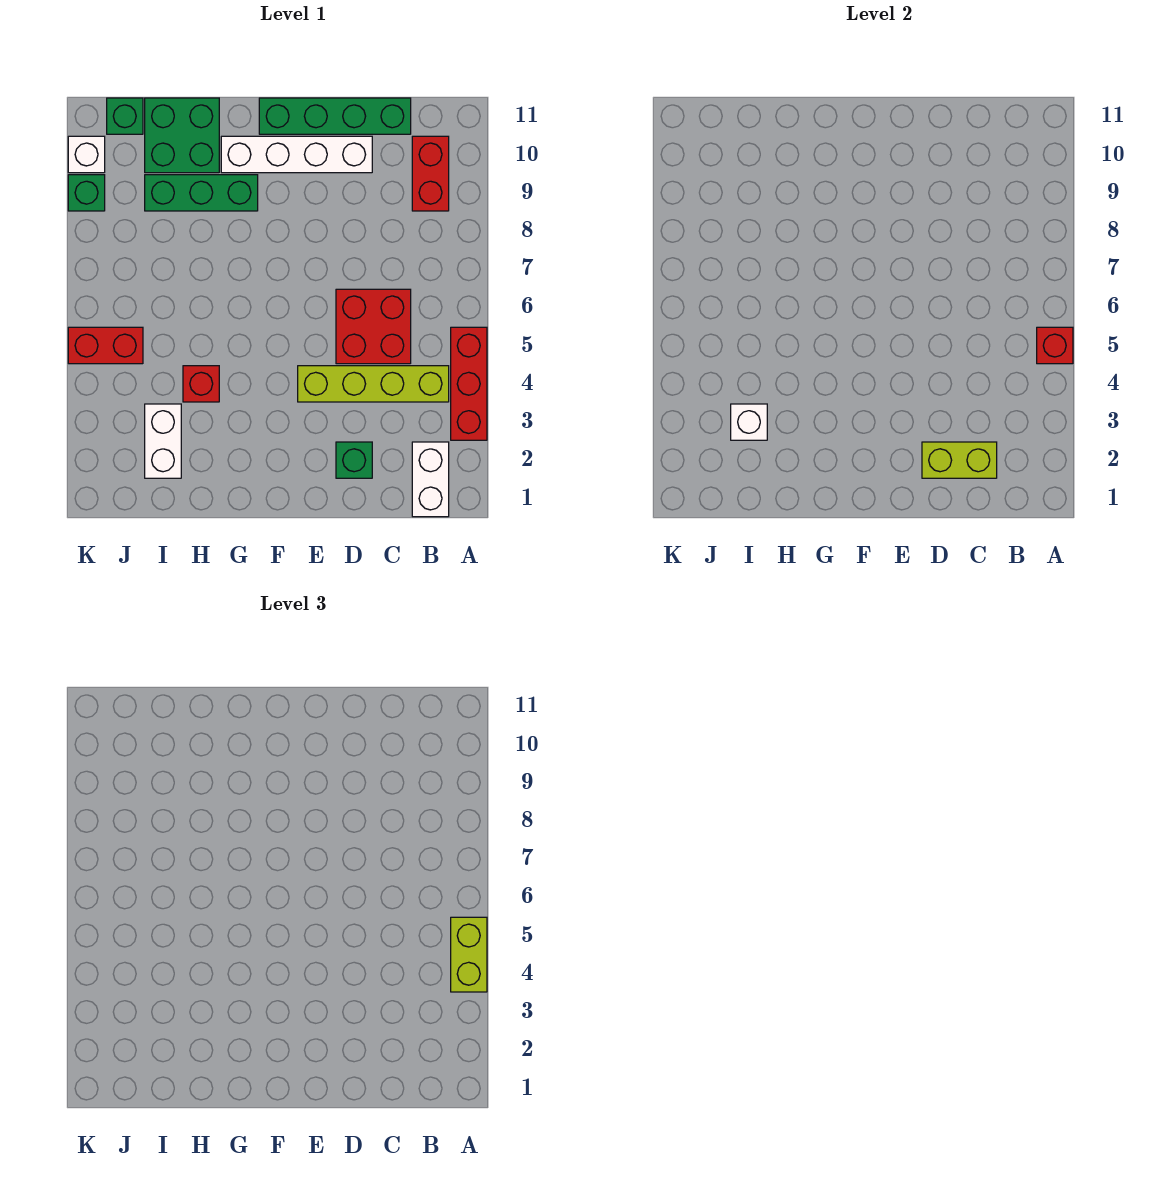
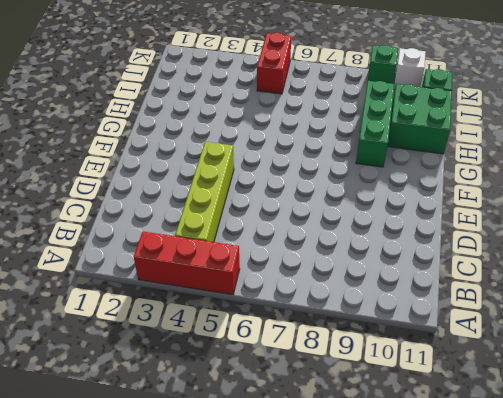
none -> white brick B1:B2 level 1
none -> red brick B9:B10 level 1
none -> red brick C5:D6 level 1

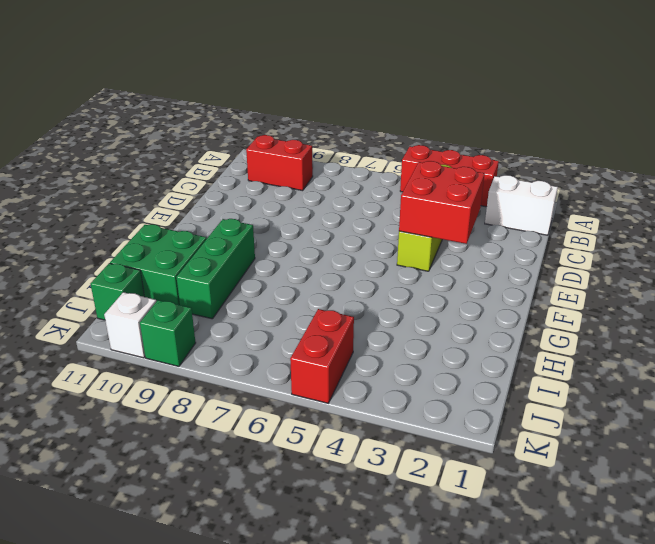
red brick D3:E4 level 2 -> red brick C5:D6 level 1
none -> green brick C11:F11 level 1
none -> green brick D2 level 1
none -> white brick D10:G10 level 1

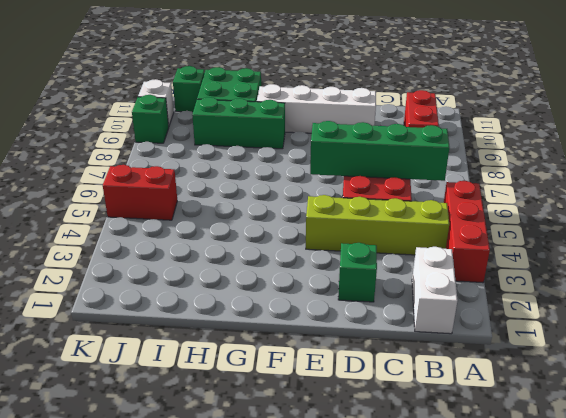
green brick B6:E6 level 2 -> green brick C11:F11 level 1
none -> red brick H4 level 1
none -> white brick I2:I3 level 1
none -> red brick A5 level 2

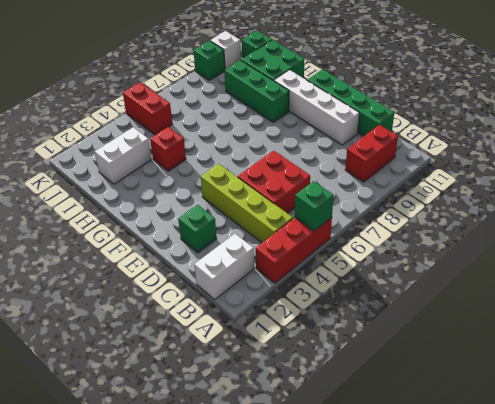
green brick A5 level 2 -> red brick A5 level 2
none -> lime brick C2:D2 level 2
none -> white brick I3 level 2
none -> lime brick A4:A5 level 3

